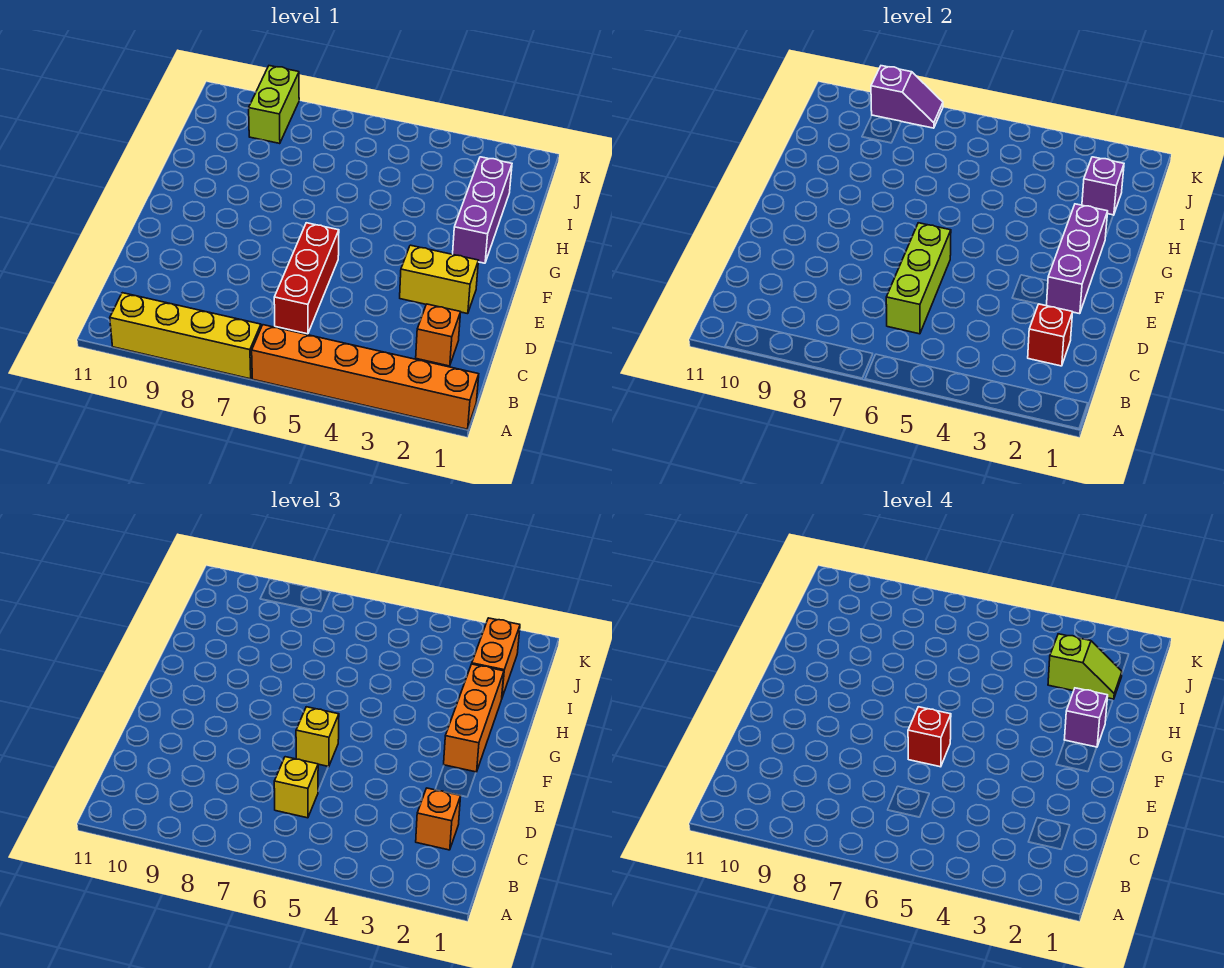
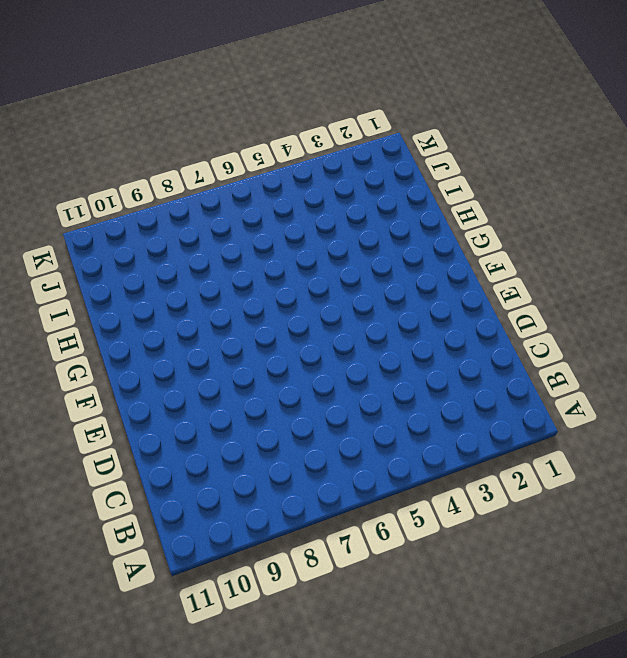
none -> orange brick A1:A6 level 1
none -> yellow brick A7:A10 level 1
none -> orange brick C2 level 1

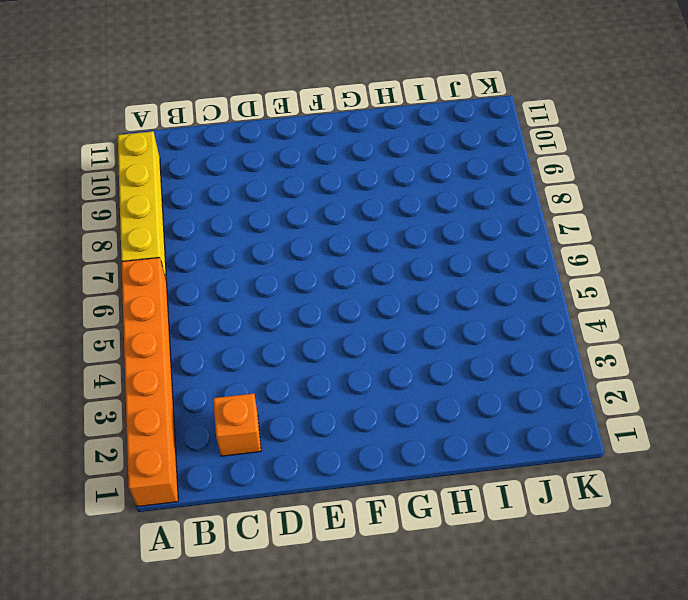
none -> red brick C6:E6 level 1
none -> yellow brick E2:E3 level 1
none -> purple brick G2:I2 level 1

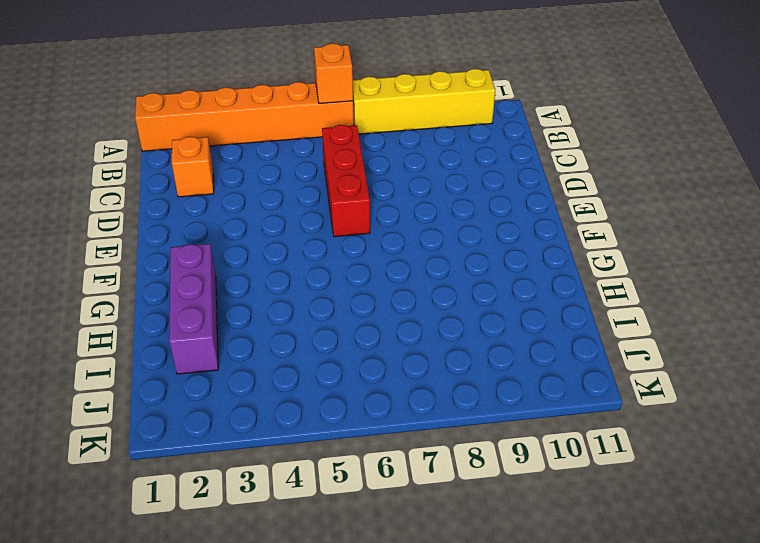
orange brick A6 level 2 -> orange brick C2 level 3
none -> yellow brick E2:E3 level 1
none -> lime brick J9:K9 level 1
none -> red brick C2 level 2

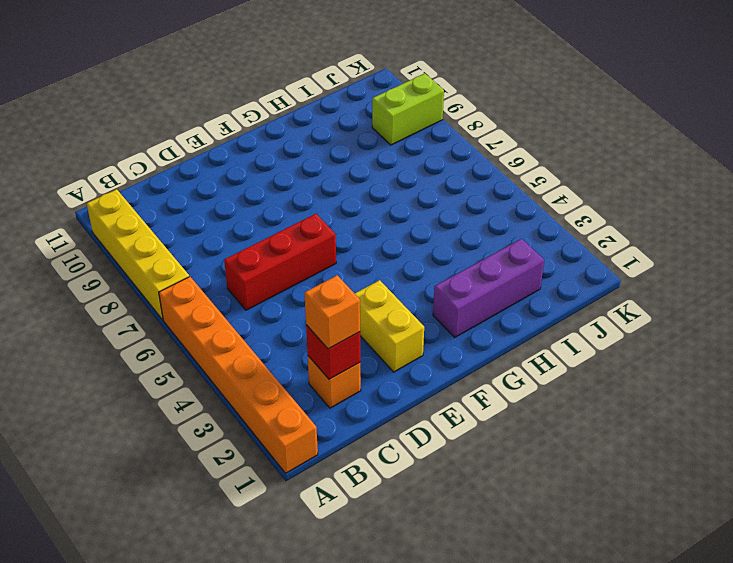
none -> lime brick C6:E6 level 2
none -> purple brick E2:G2 level 2
none -> purple brick I2 level 2

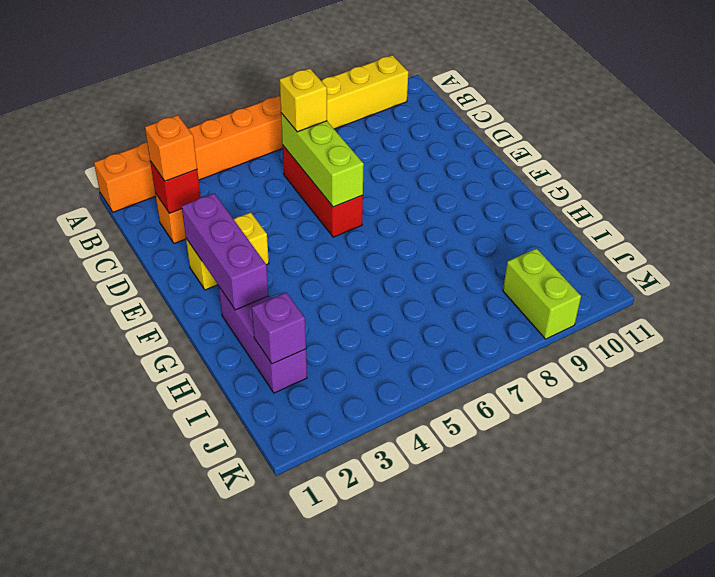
none -> purple slope K8:K9 level 2 top 9
none -> yellow brick E6 level 3
none -> orange brick F2:H2 level 3

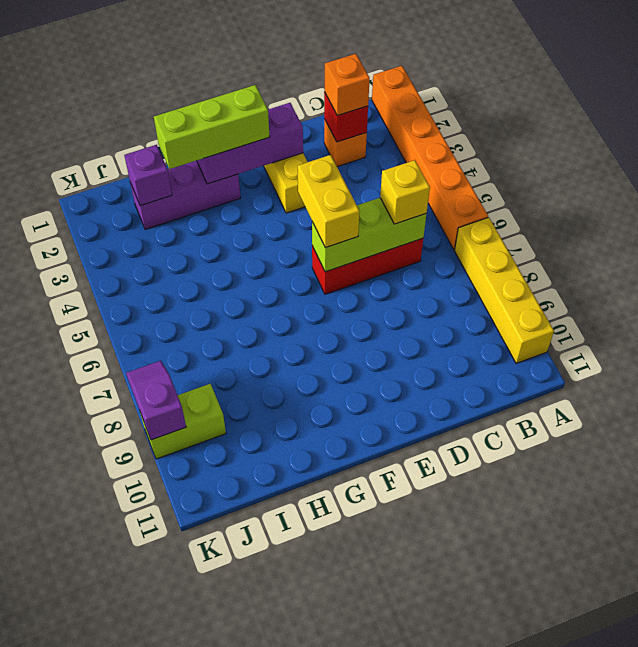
yellow brick E5:E6 level 3 -> yellow brick E6 level 3
lime brick F2:H2 level 3 -> orange brick F2:H2 level 3
none -> orange brick I2:J2 level 3
none -> red brick E6 level 4
none -> purple brick G2 level 4

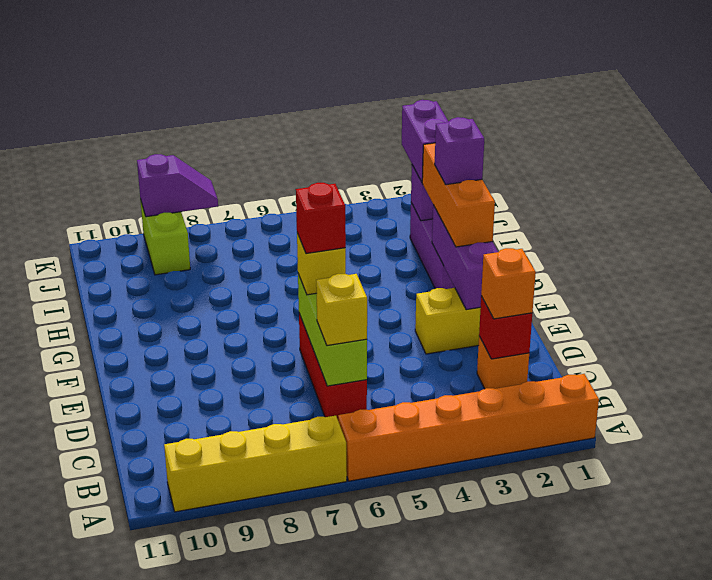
purple brick I2:J2 level 3 -> orange brick I2:J2 level 3
none -> lime slope I2:I3 level 4 top 3

